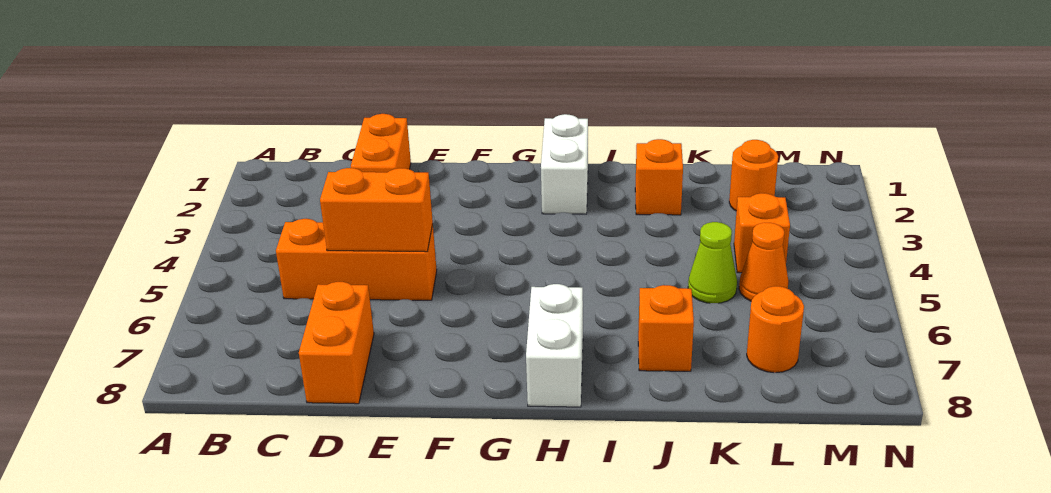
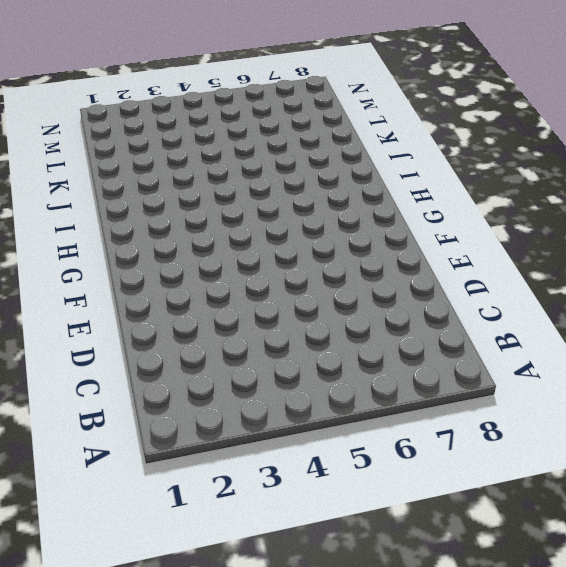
none -> orange brick C5:E5 level 1
none -> orange brick D1:D2 level 1
none -> orange brick D7:D8 level 1

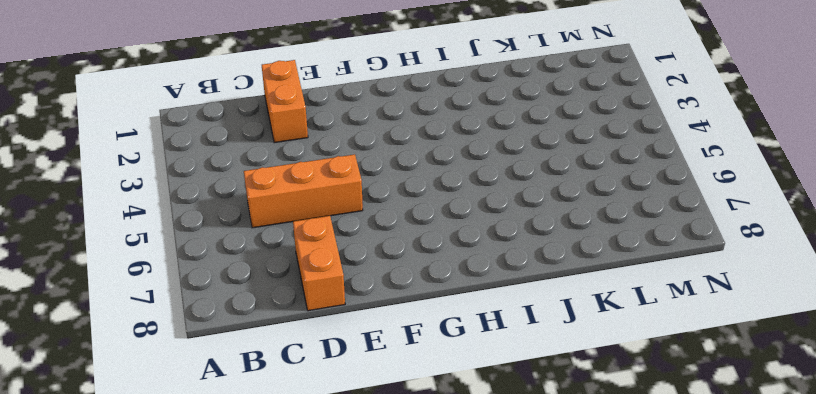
none -> white brick H1:H2 level 1
none -> white brick H7:H8 level 1
none -> orange brick J2 level 1

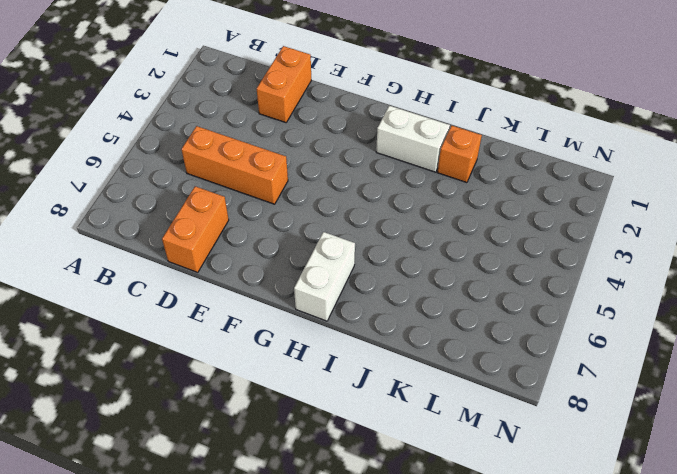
white brick H2:I2 level 1 -> white brick H1:H2 level 1
none -> orange brick J7 level 1
none -> lime cone K5 level 1
none -> orange round brick L2 level 1

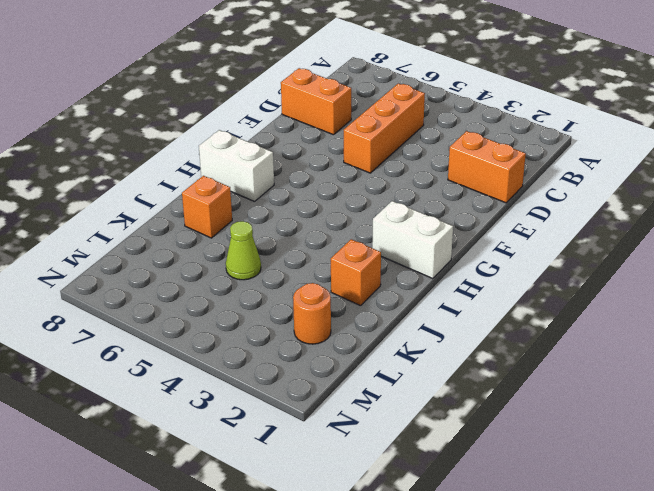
none -> orange brick L4 level 1
none -> orange cone L5 level 1
none -> orange round brick L7 level 1

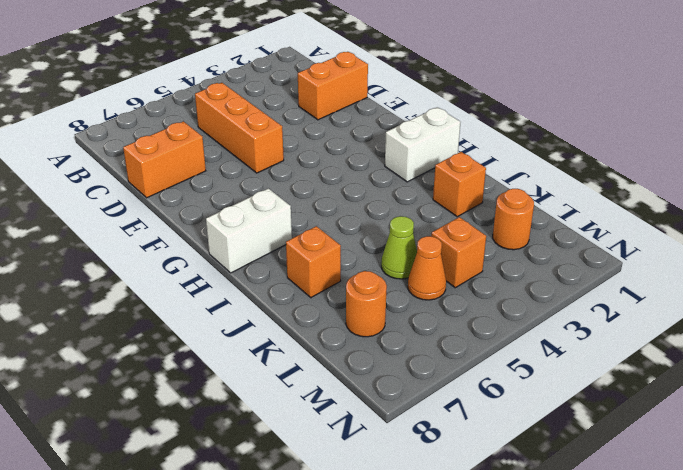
none -> orange brick D5:E5 level 2

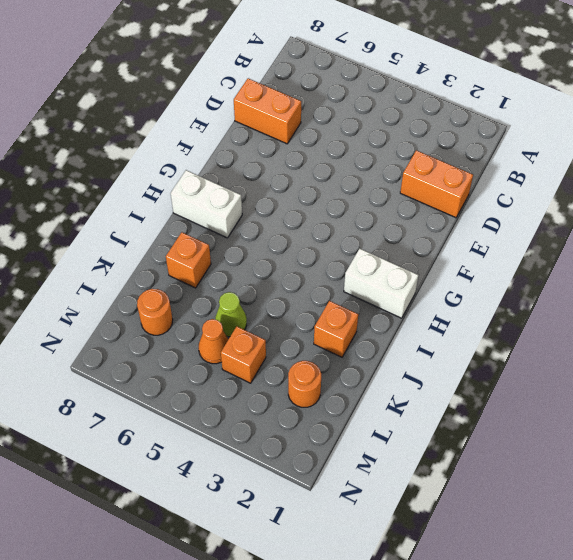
none -> orange brick C5:E5 level 1
none -> orange brick D5:E5 level 2

